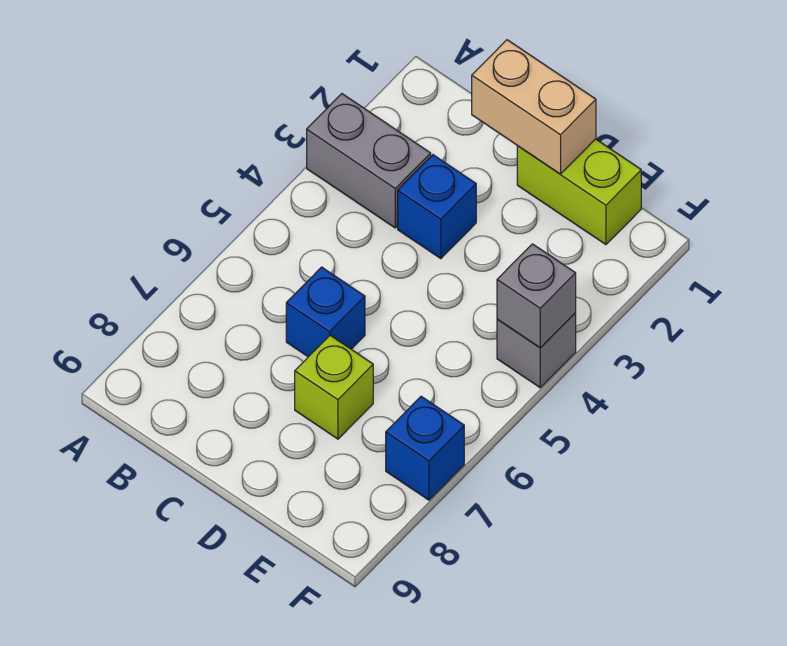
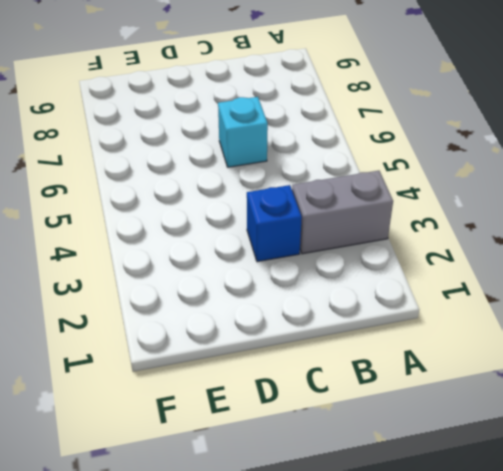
cyan brick C6 level 1 -> blue brick C6 level 1
none -> lime brick D1:E1 level 1
none -> lime brick D7 level 1

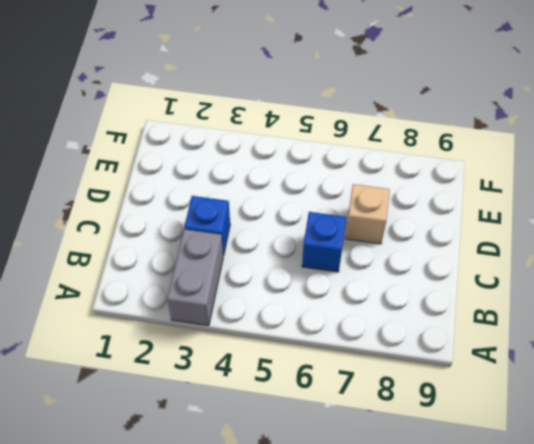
tan brick D7 level 1 -> lime brick D7 level 1
none -> lime brick D1:E1 level 1
none -> grey brick F4 level 1

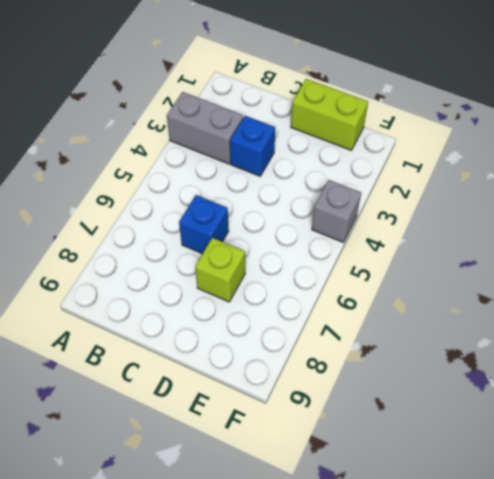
none -> blue brick F7 level 1
none -> tan brick C1:D1 level 2

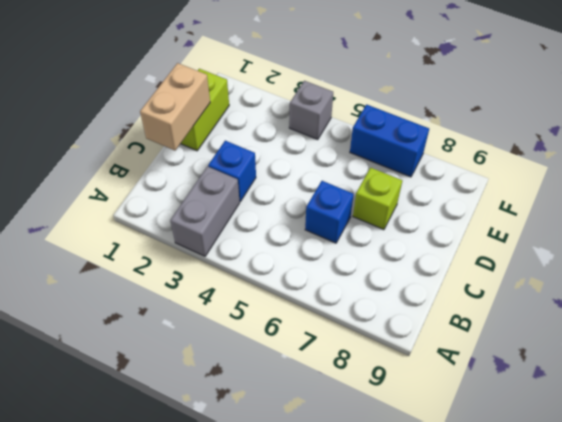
blue brick F6:F7 level 1 -> blue brick F7 level 1
none -> grey brick F4 level 2

